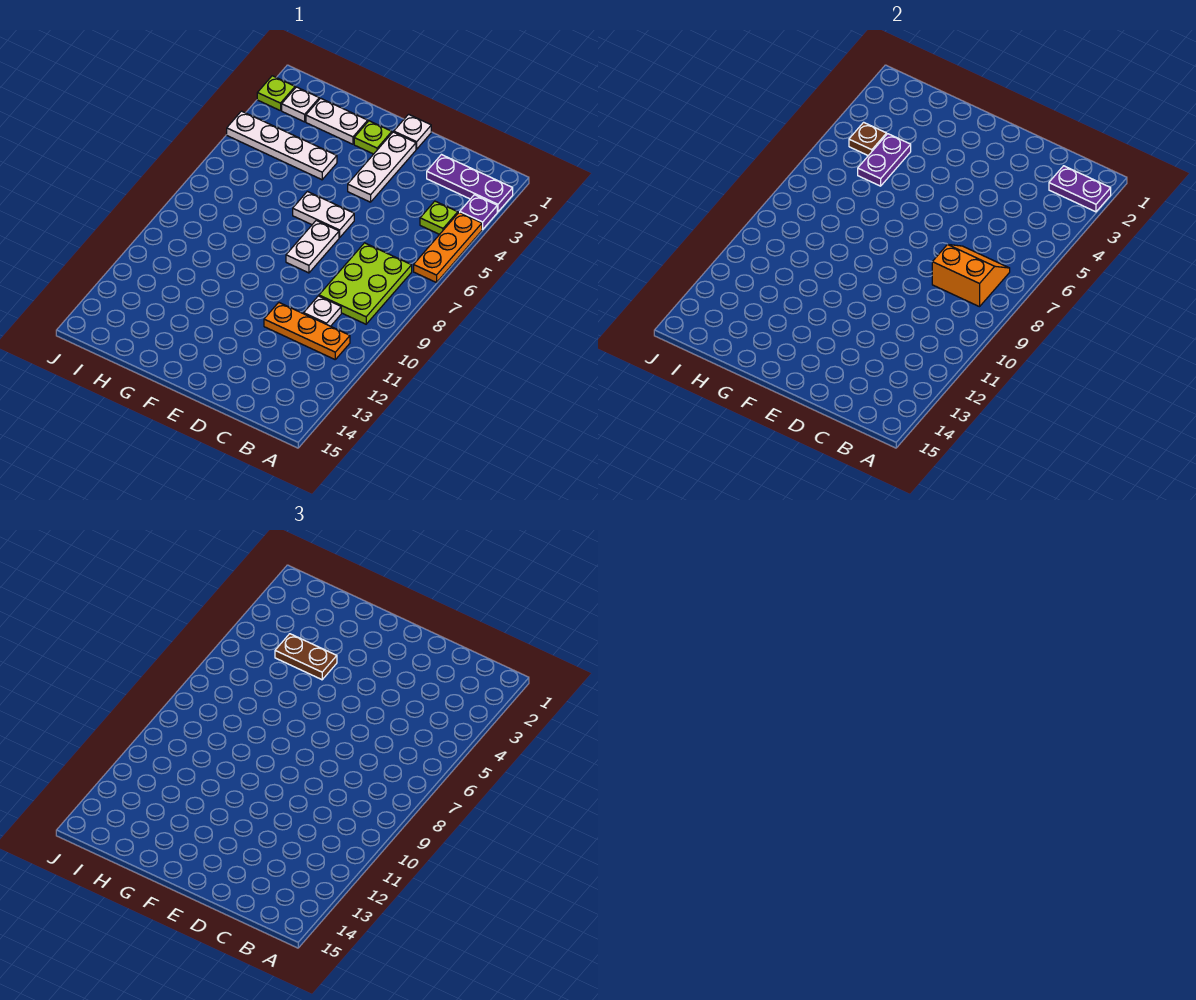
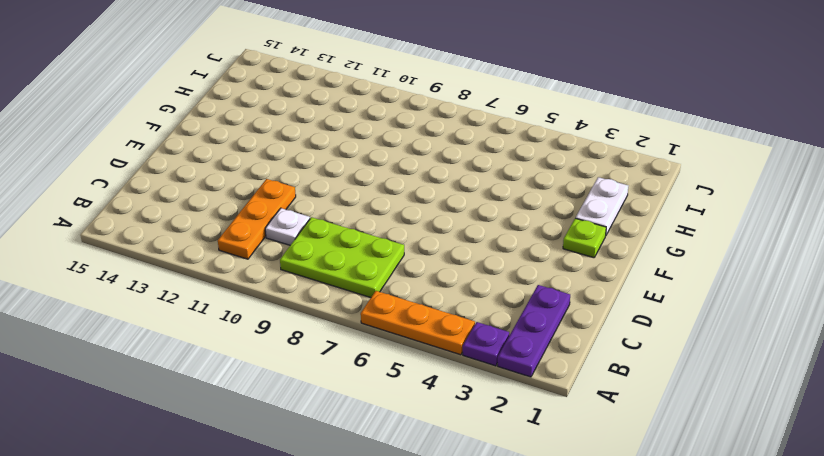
none -> lime plate B4 level 1
none -> white plate E1 level 1
none -> white plate E2:E4 level 1

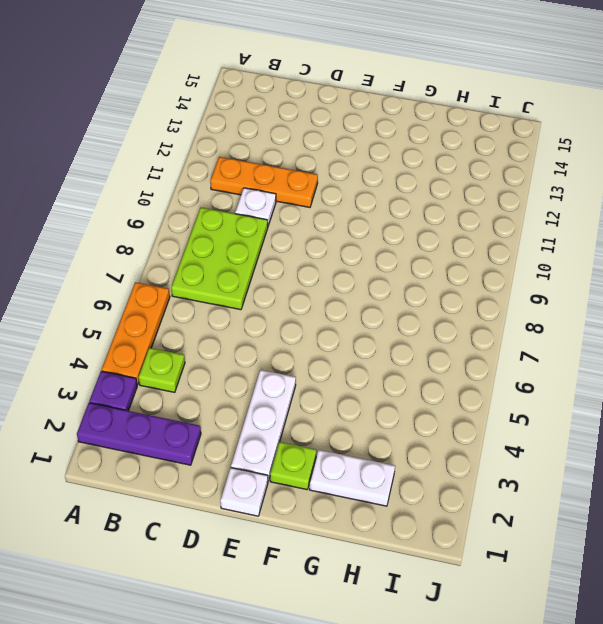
none -> white plate E6:F6 level 1
none -> white plate E7:E8 level 1
none -> white plate G4:J4 level 1

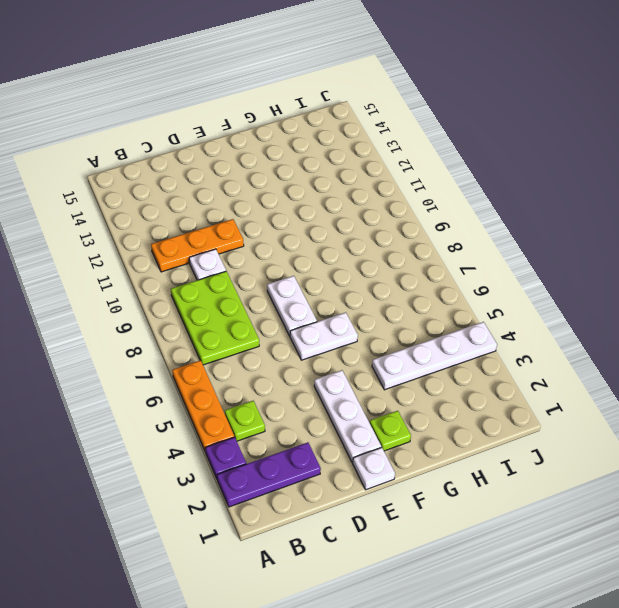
none -> white plate G2:H2 level 1
none -> white plate I2 level 1
none -> lime plate J2 level 1

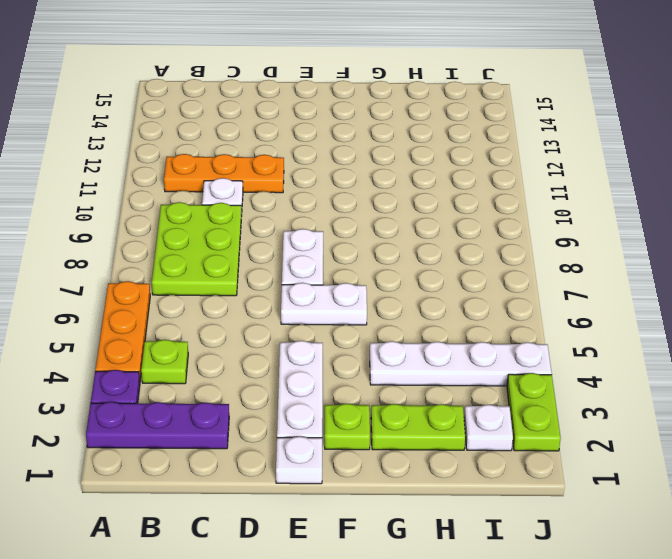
lime plate G2:H2 level 1 -> white plate G2:H2 level 1
lime plate J2:J3 level 1 -> lime plate J2 level 1
none -> purple plate A2:B2 level 2
none -> orange slope B7:C8 level 2 top 8
none -> purple plate H4:H5 level 2

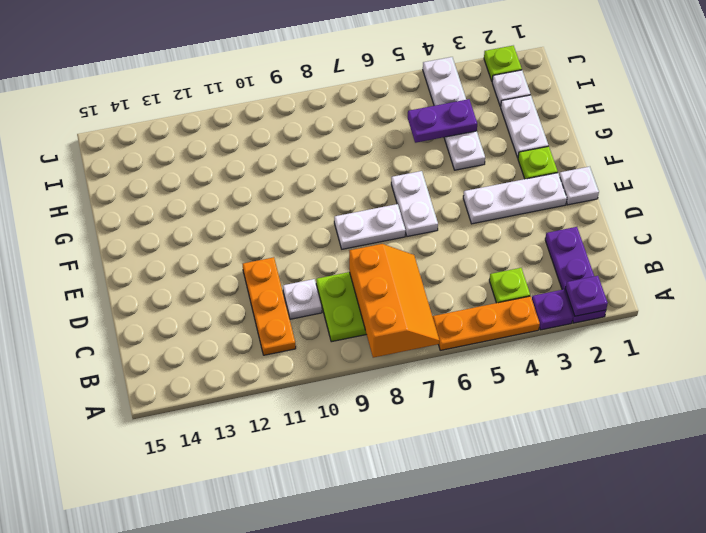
purple plate A2 level 2 -> purple plate A2:B2 level 2
orange slope A7:C8 level 2 top 8 -> orange slope B7:C8 level 2 top 8
none -> brown plate I4 level 2
none -> brown plate G4:H4 level 3

